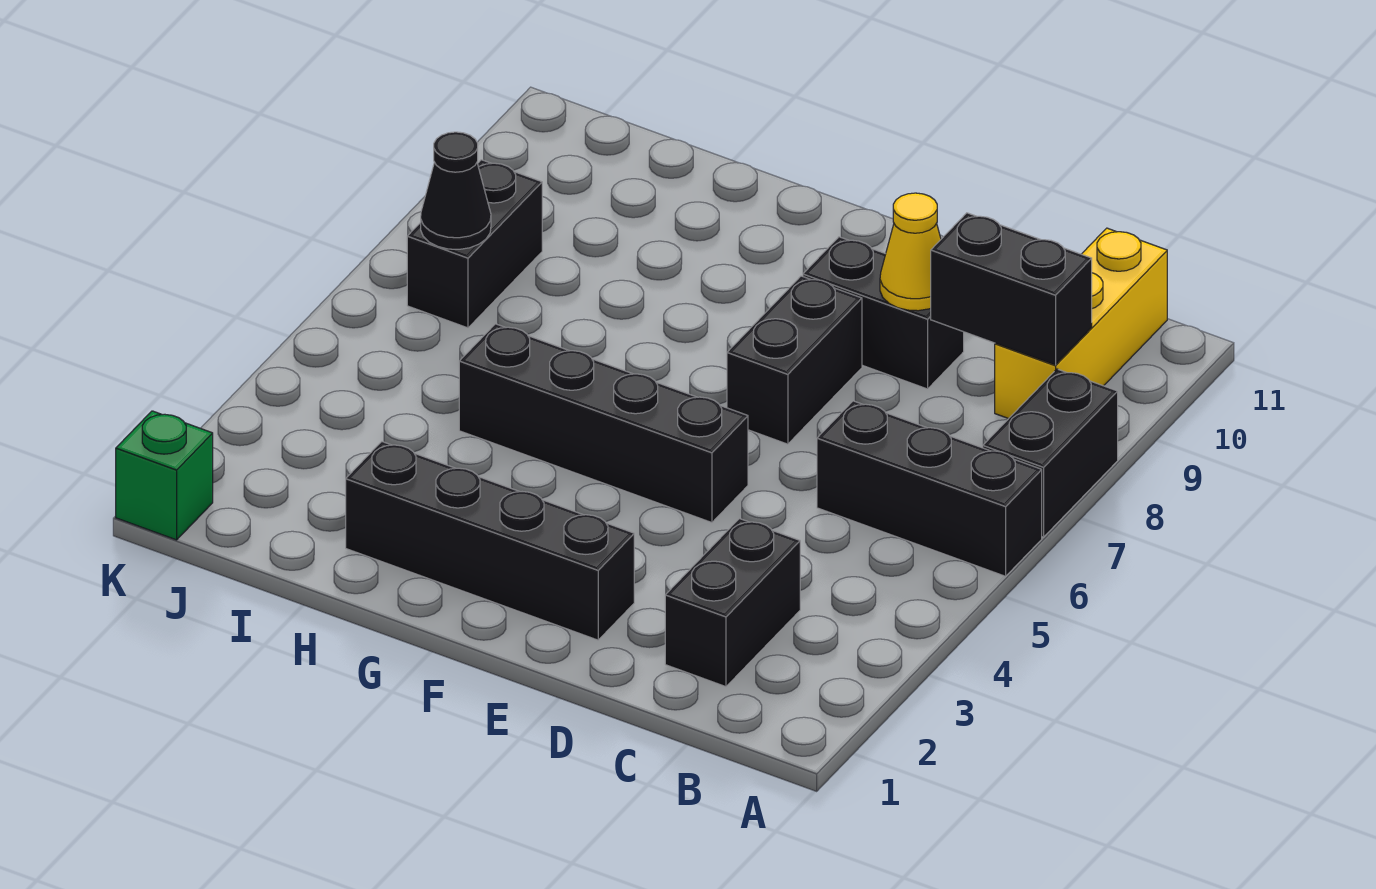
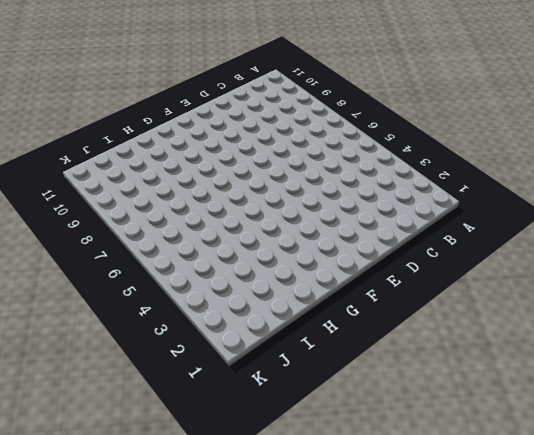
none -> black brick A6:C6 level 1
none -> black brick A7:A8 level 1
none -> yellow brick B9:B11 level 1

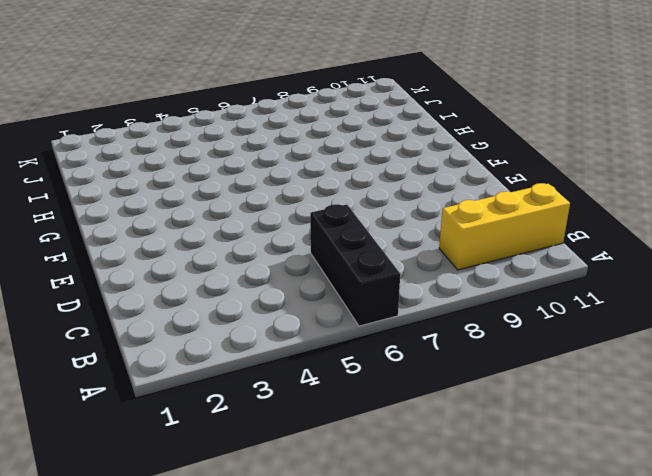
none -> black brick A7:A8 level 1
none -> black brick C2:C3 level 1
none -> black brick D9:E9 level 1

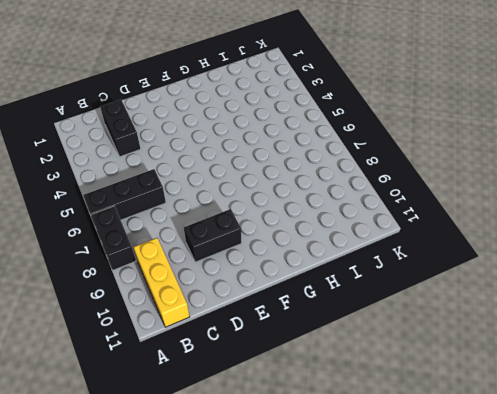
none -> black brick E2:H2 level 1
none -> black brick E5:H5 level 1
none -> black brick E7:E8 level 1

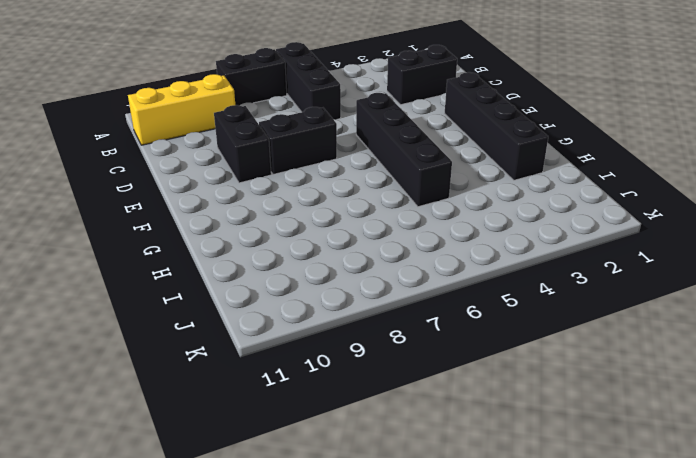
none -> black brick J7:J8 level 1
none -> green brick K1 level 1
none -> black brick B9:C9 level 2

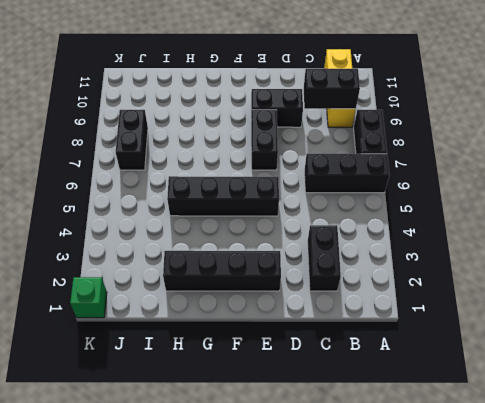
none -> yellow cone D9 level 2
none -> black cone J7 level 2

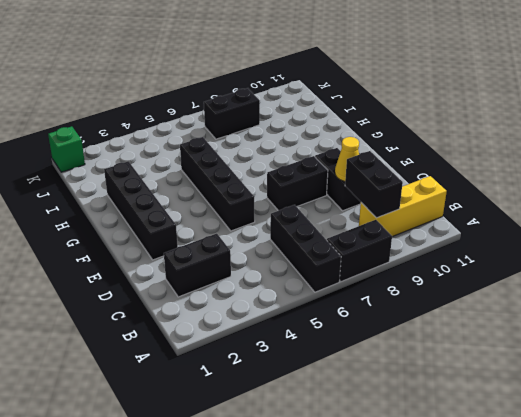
none -> black cone J7 level 2

